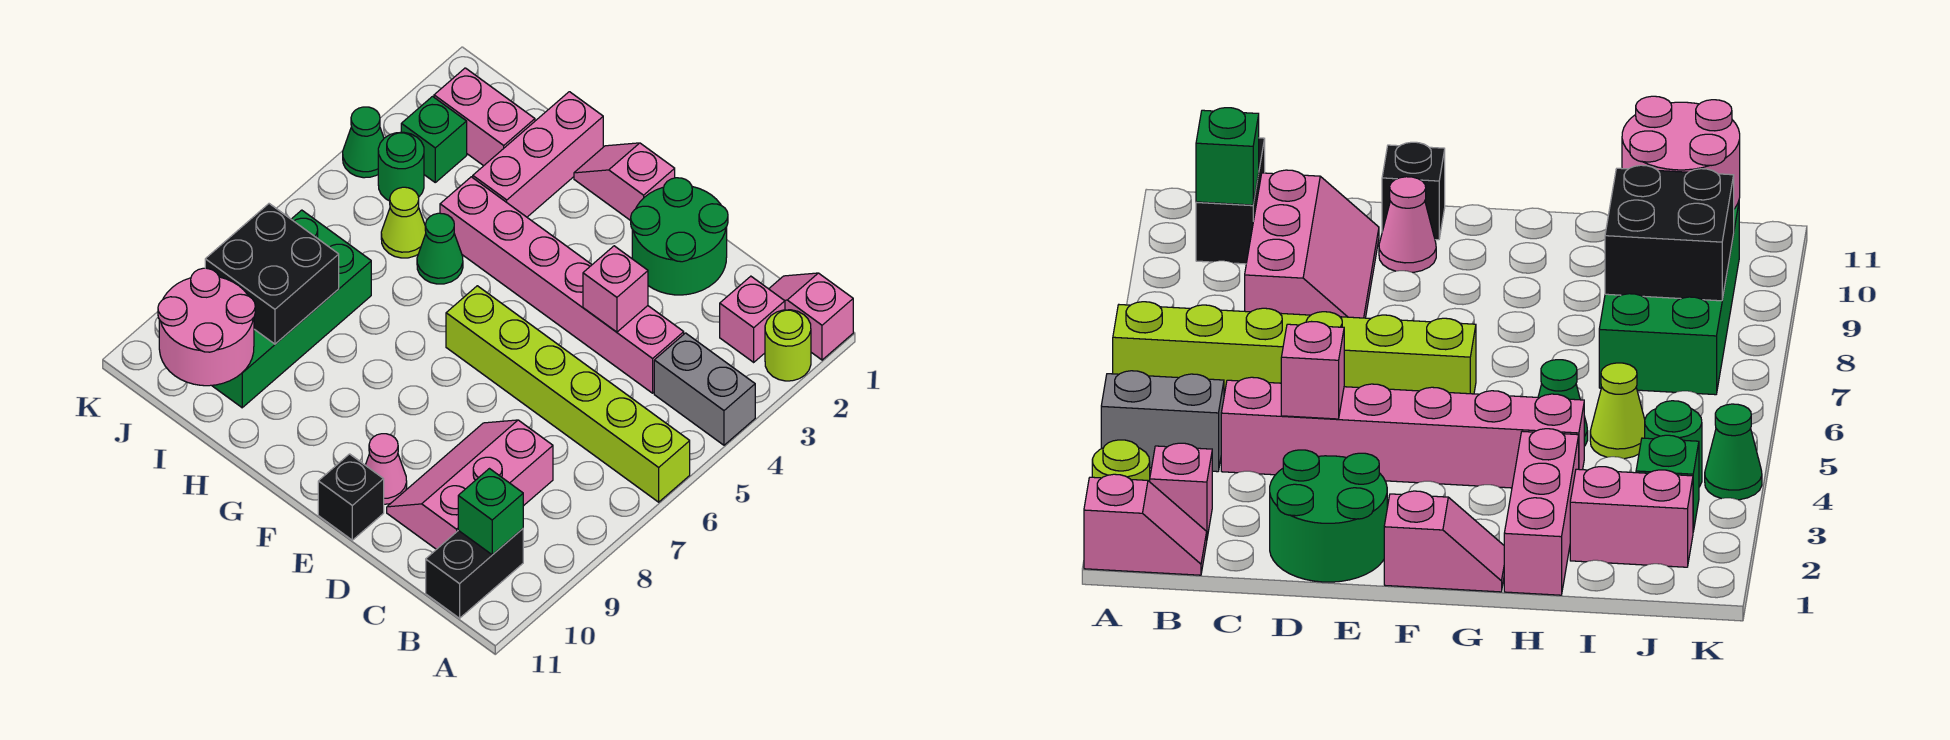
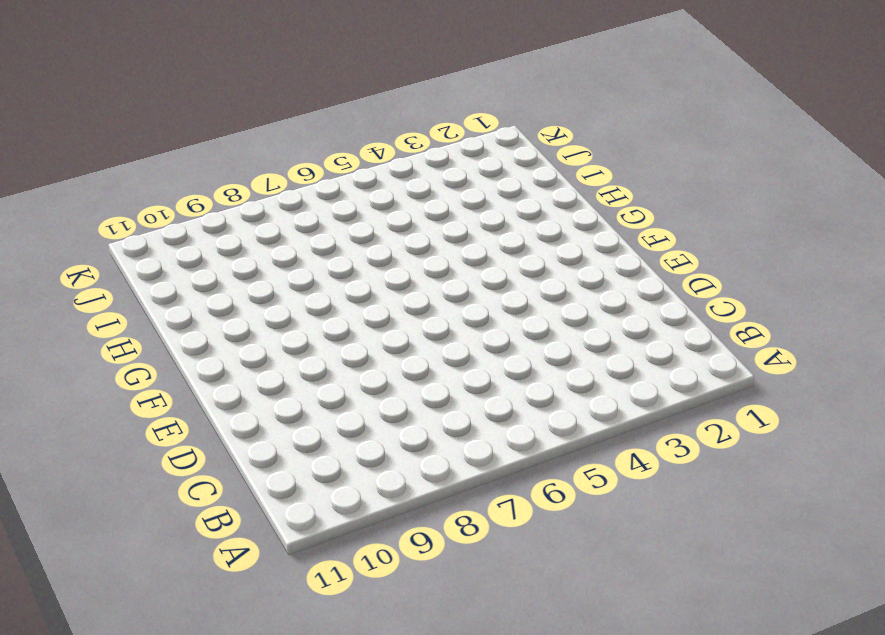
none -> pink slope A1:B1 level 1 top A
none -> lime round brick A2 level 1
none -> grey brick A4:B4 level 1

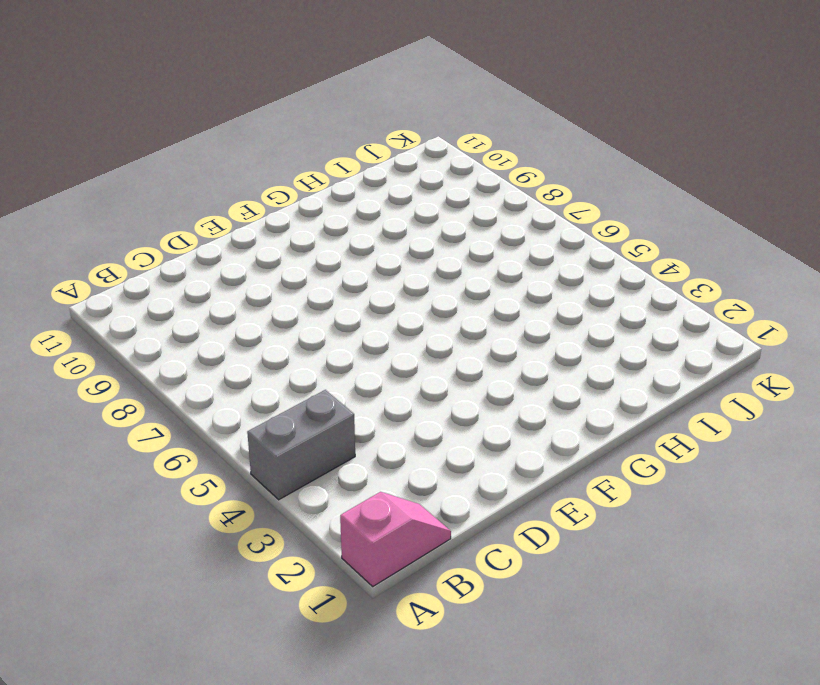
none -> lime round brick A2 level 1
none -> lime brick A6:F6 level 1
none -> pink brick B2 level 1

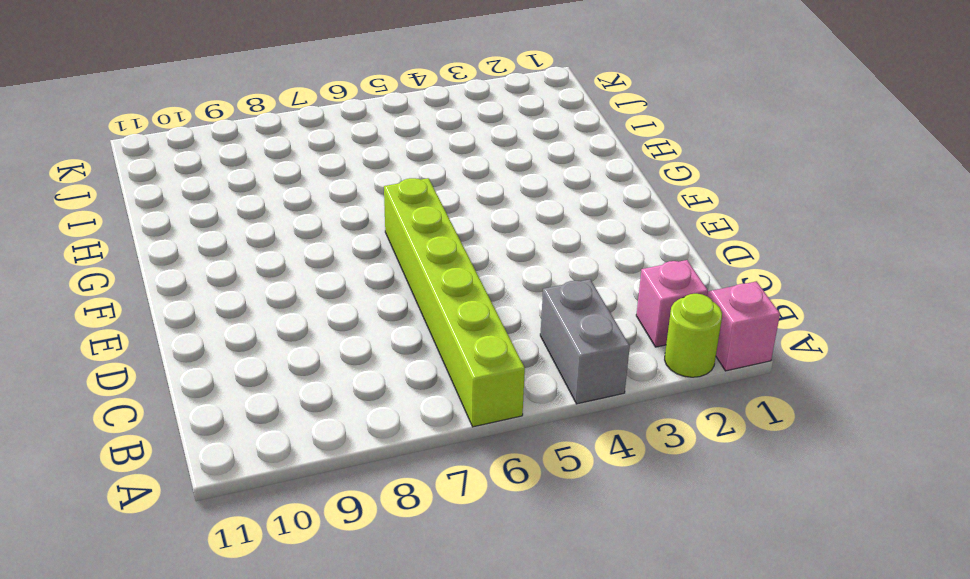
none -> black brick B10:B11 level 1
none -> pink brick C4:H4 level 1
none -> pink slope C8:D10 level 1 top C

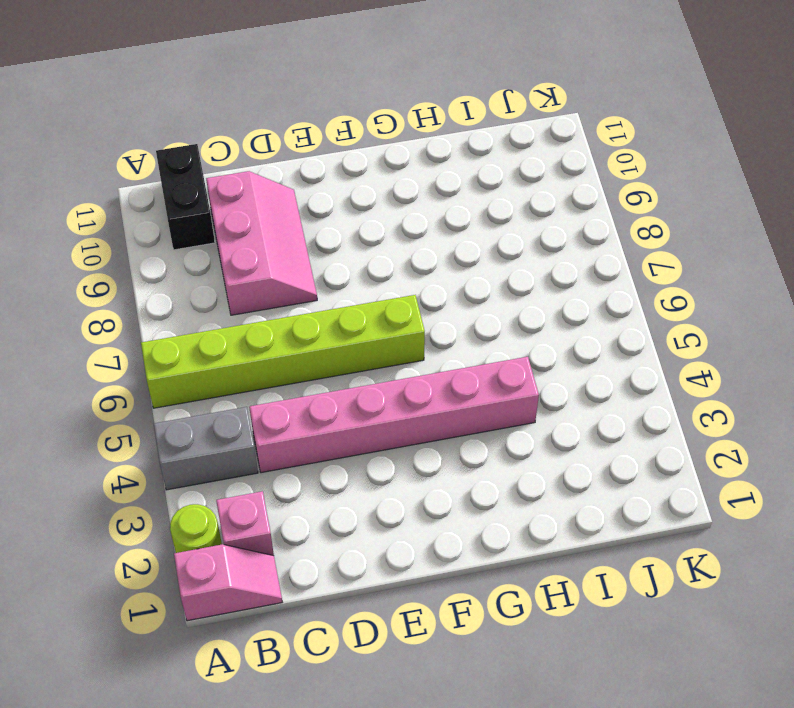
none -> green round brick D1:E2 level 1
none -> pink cone E10 level 1
none -> black brick E11 level 1

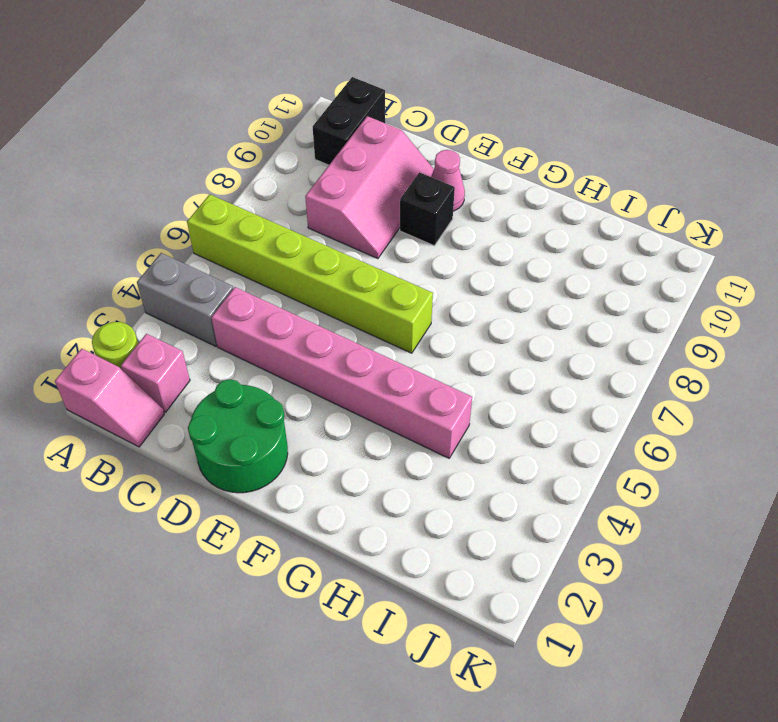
black brick E9 level 1 -> black brick E11 level 1
none -> pink slope F1:G1 level 1 top F
none -> pink brick H1:H3 level 1
none -> green cone H5 level 1

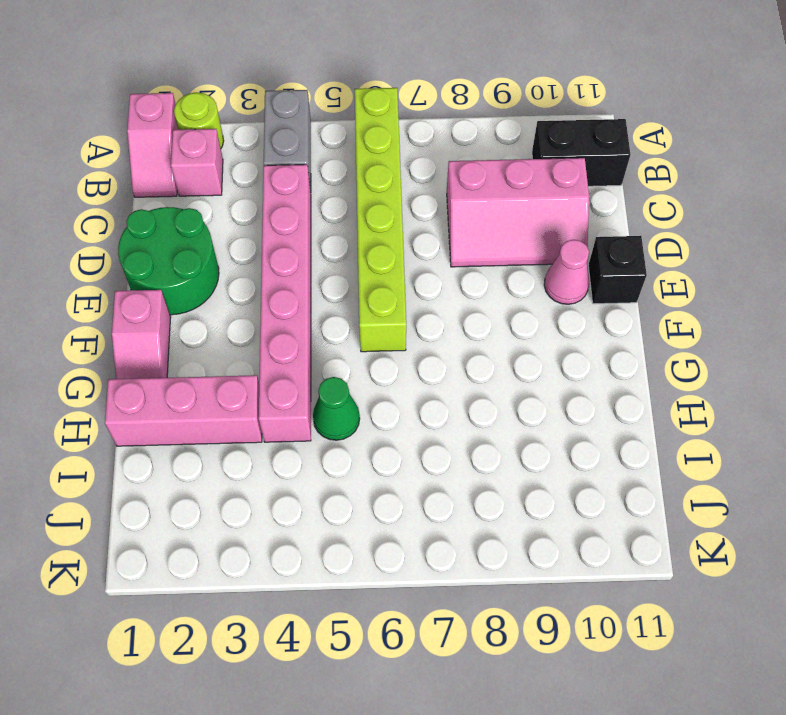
none -> pink brick I2:J2 level 1
none -> lime cone I5 level 1
none -> green brick I7:J10 level 1

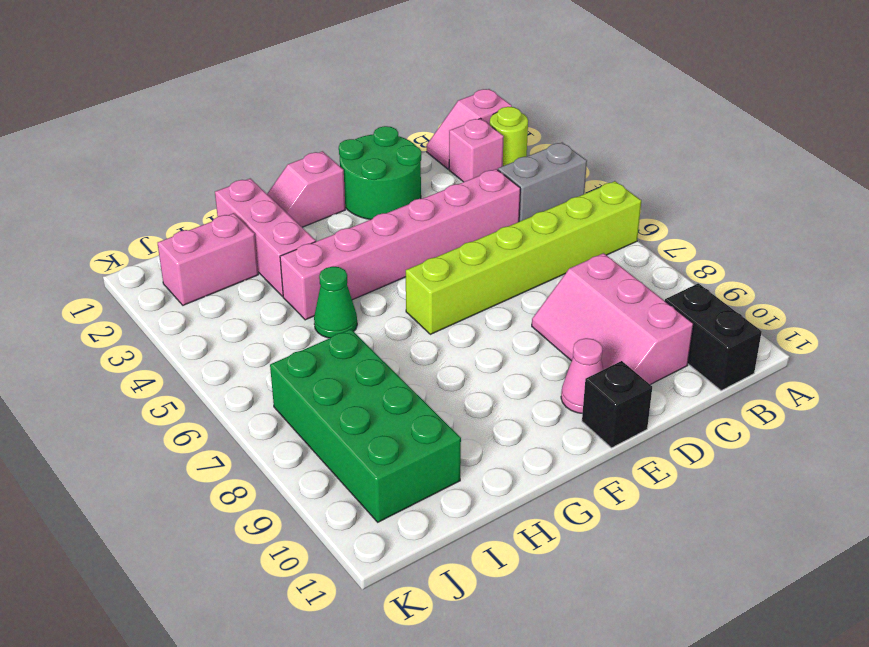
none -> lime cone I5 level 1
none -> green brick J3 level 1
none -> green round brick J4 level 1

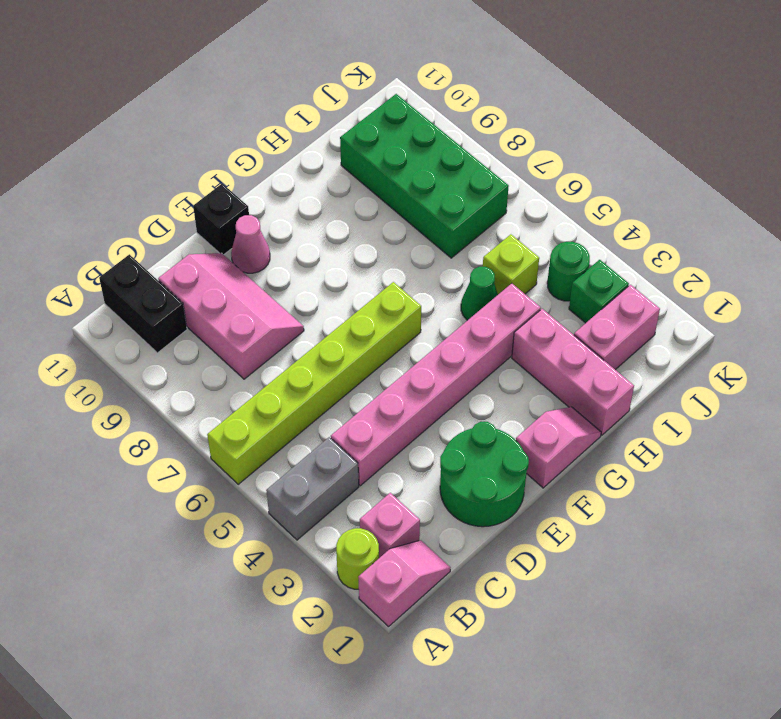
lime brick I5 level 1 -> lime cone I5 level 1
none -> green cone K4 level 1
none -> green brick B10 level 2
none -> pink brick D4 level 2

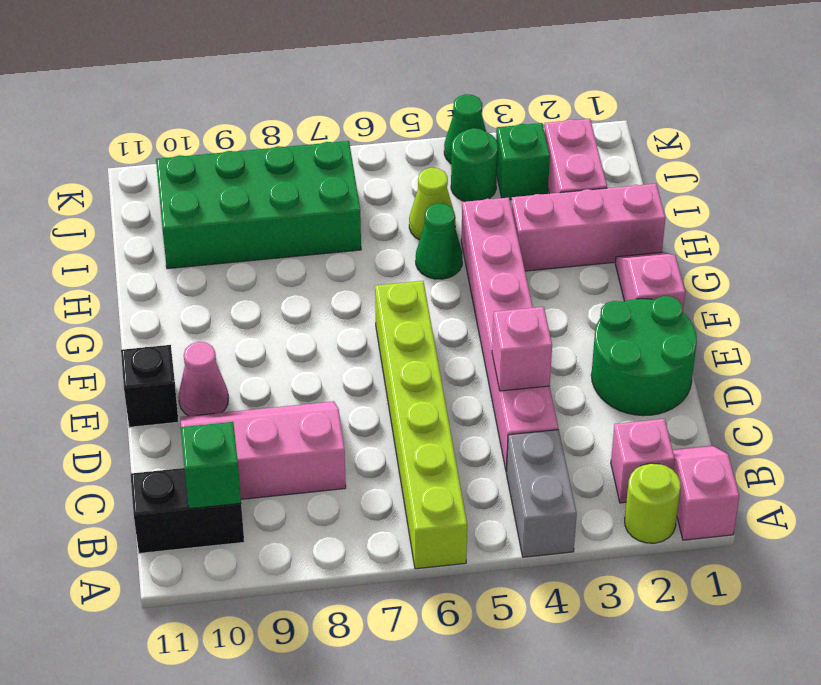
none -> black brick I8:J9 level 2
none -> pink round brick I10:J11 level 2

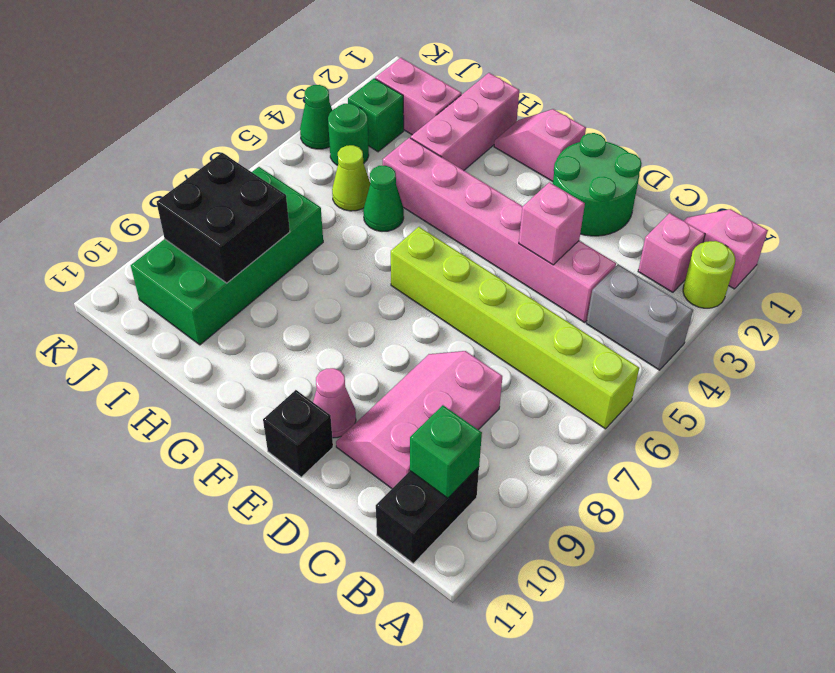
none -> pink round brick I10:J11 level 2

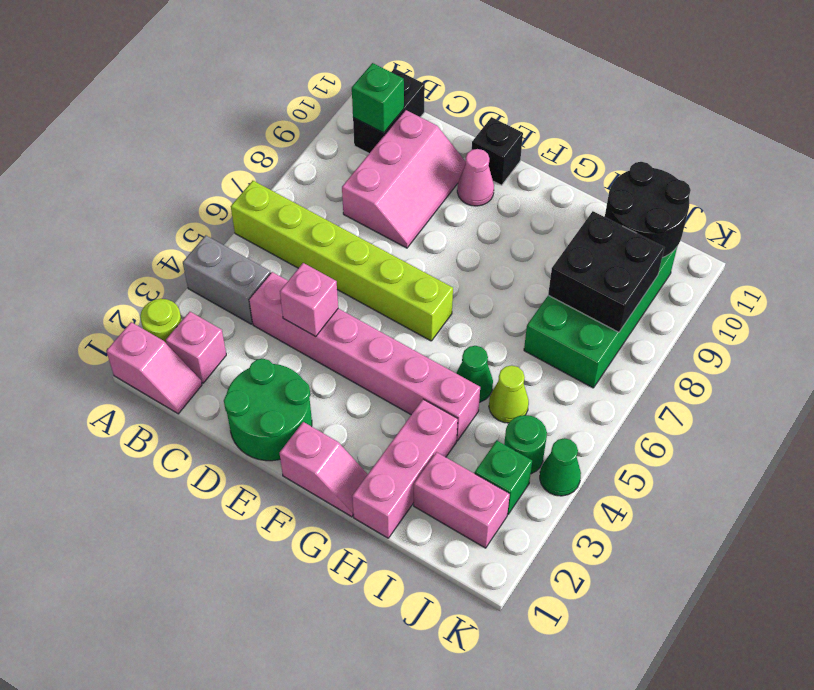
black round brick I10:J11 level 2 -> pink round brick I10:J11 level 2

